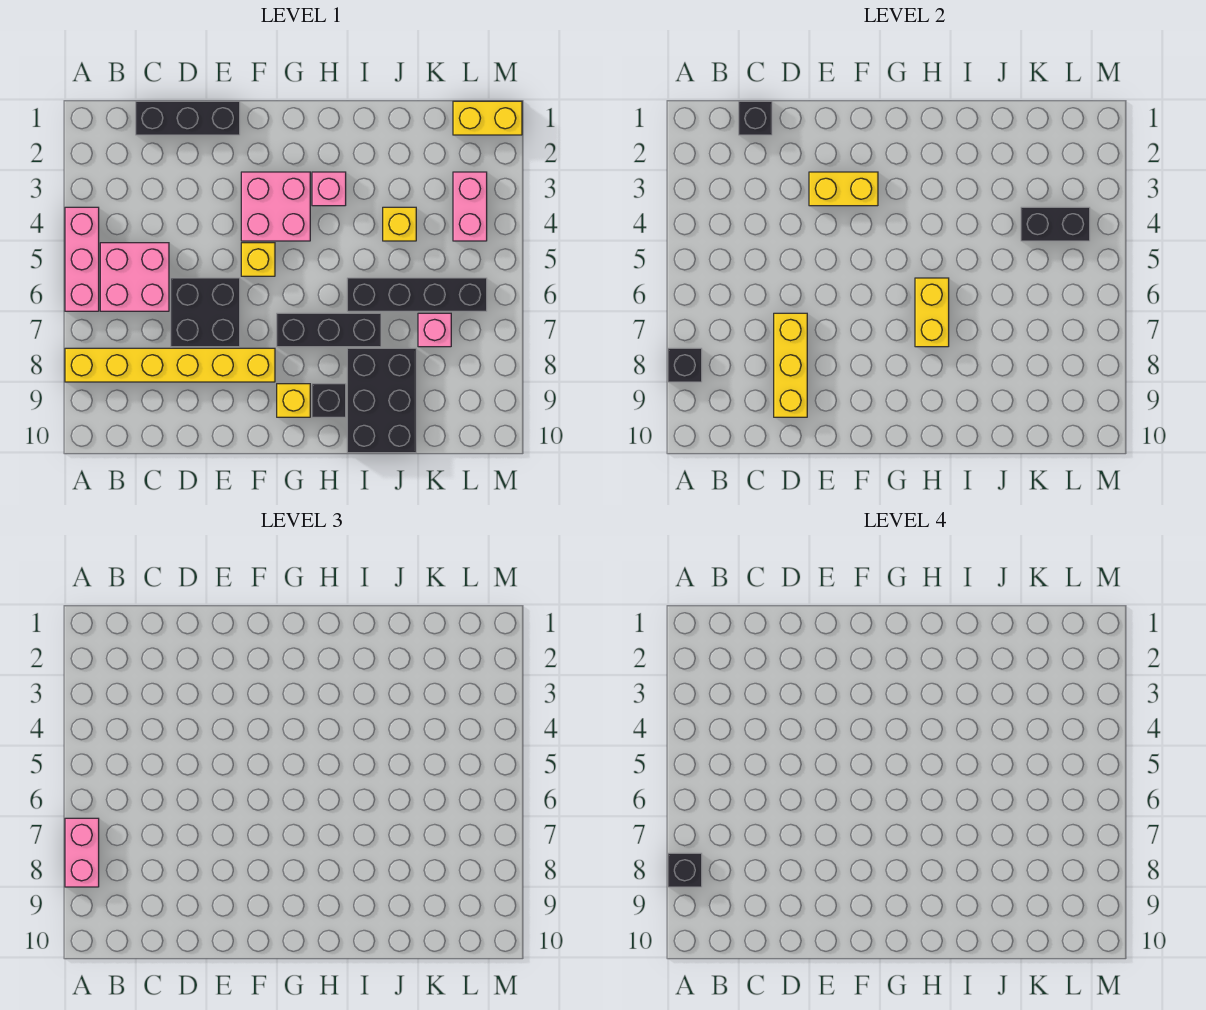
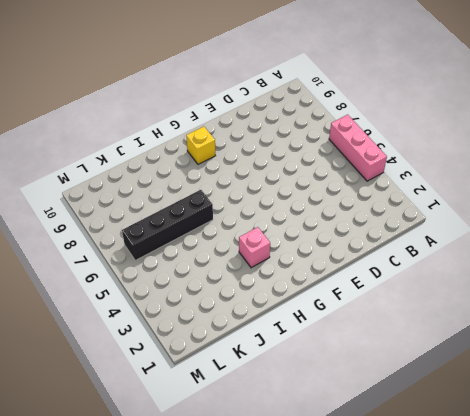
none -> yellow brick A8:F8 level 1
none -> pink brick B5:C6 level 1
none -> black brick C1:E1 level 1

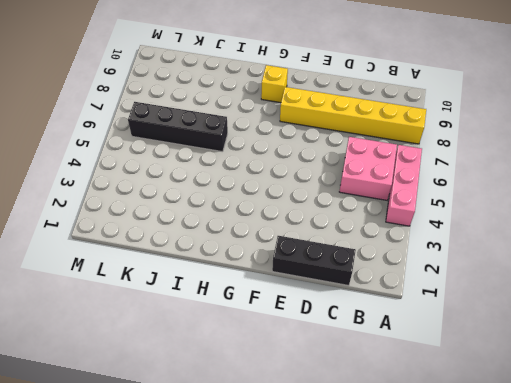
none -> black brick D6:E7 level 1
none -> pink brick F3:G4 level 1
none -> yellow brick F5 level 1

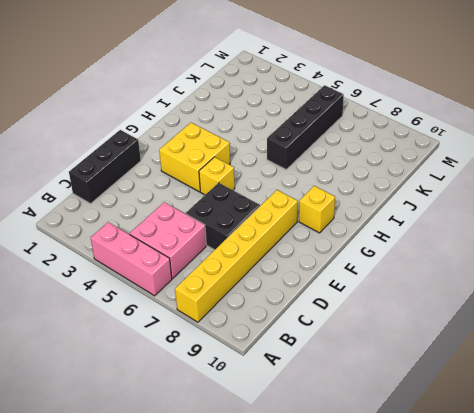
yellow brick F3:G4 level 1 -> pink brick F3:G4 level 1
none -> black brick G7:I7 level 1
none -> pink brick H3 level 1
none -> black brick H9 level 1

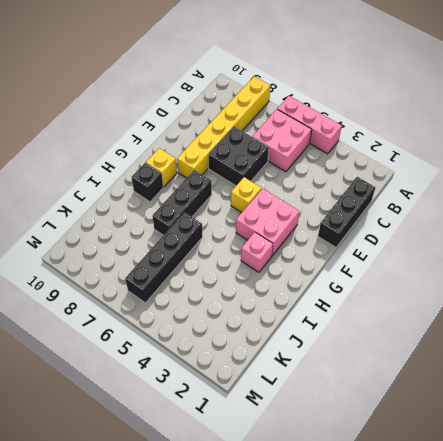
none -> black brick I8:J10 level 1
none -> yellow brick J4 level 1
none -> pink brick K7 level 1

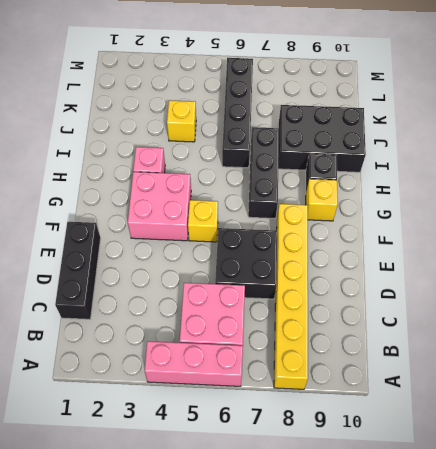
none -> pink brick K7 level 1
none -> yellow brick L1:M1 level 1
none -> pink brick L3:L4 level 1

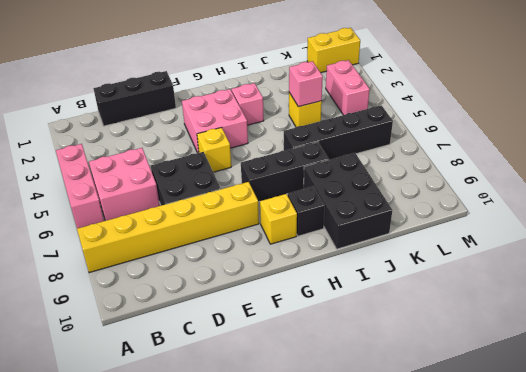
pink brick J4 level 2 -> pink brick K7 level 1
none -> black brick A8 level 2
none -> black brick C1 level 2
none -> yellow brick D7:D9 level 2

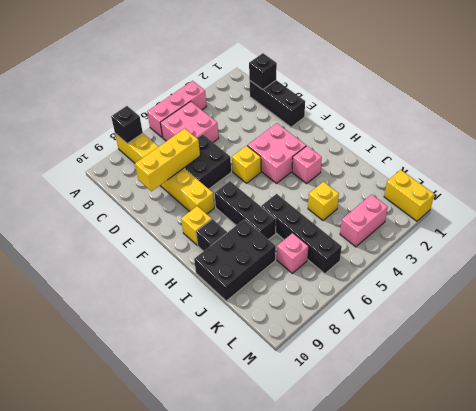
none -> yellow brick E3:F3 level 2
none -> yellow brick H6:H7 level 2
none -> black brick K4:L4 level 2

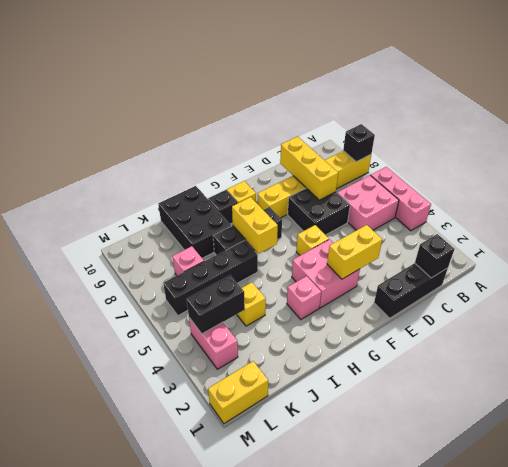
none -> pink brick A7:A8 level 3
none -> black brick A8 level 4

